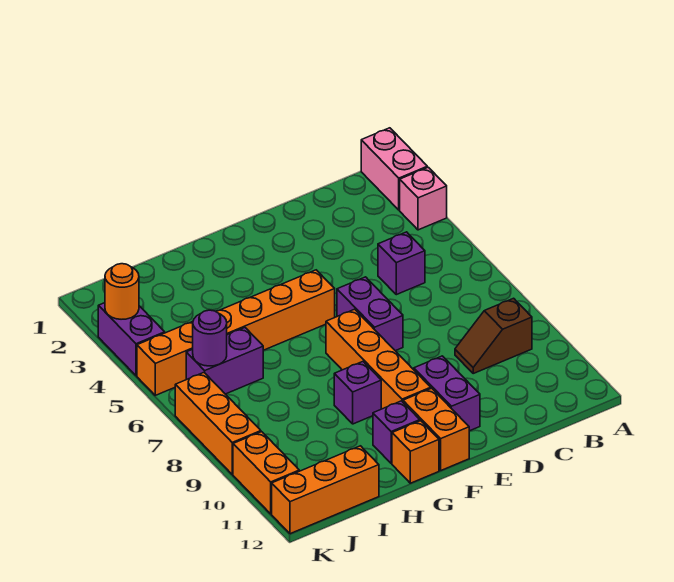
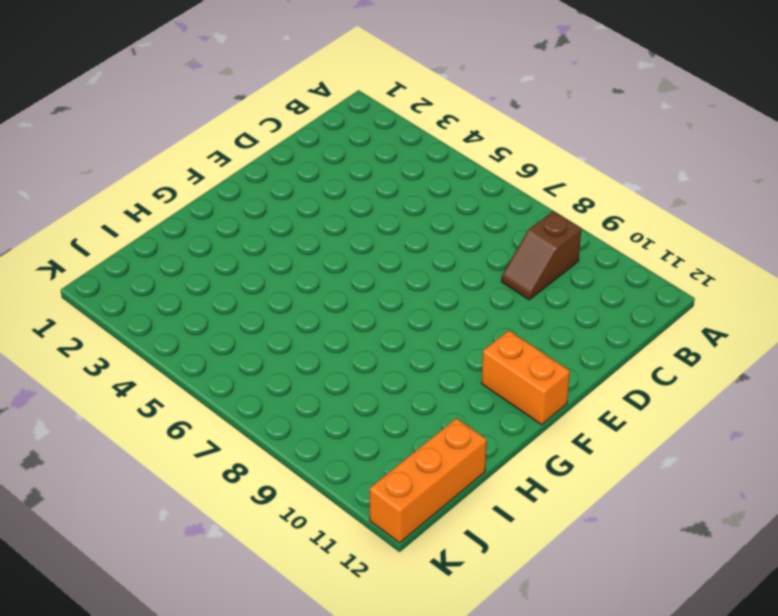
none -> pink brick A1:A2 level 1
none -> pink brick A3 level 1
none -> purple brick C5 level 1

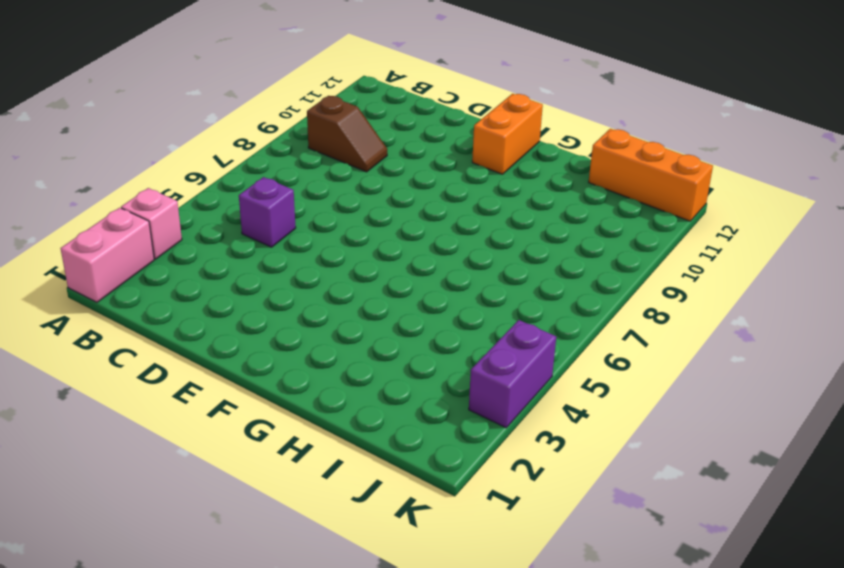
none -> purple brick E6:E7 level 1
none -> purple brick E10:E11 level 1
none -> orange brick F5:K5 level 1

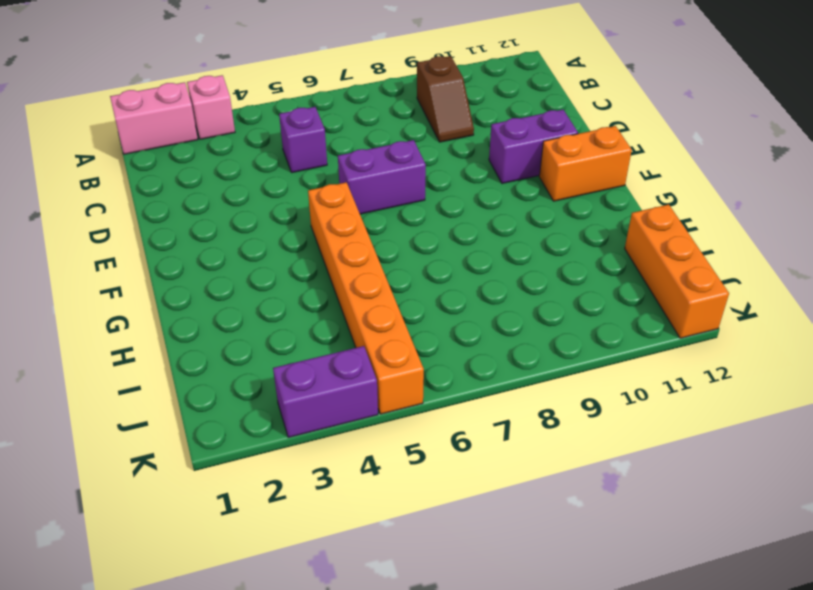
none -> orange brick F7:F10 level 1
none -> purple brick G9 level 1
none -> purple brick G11 level 1

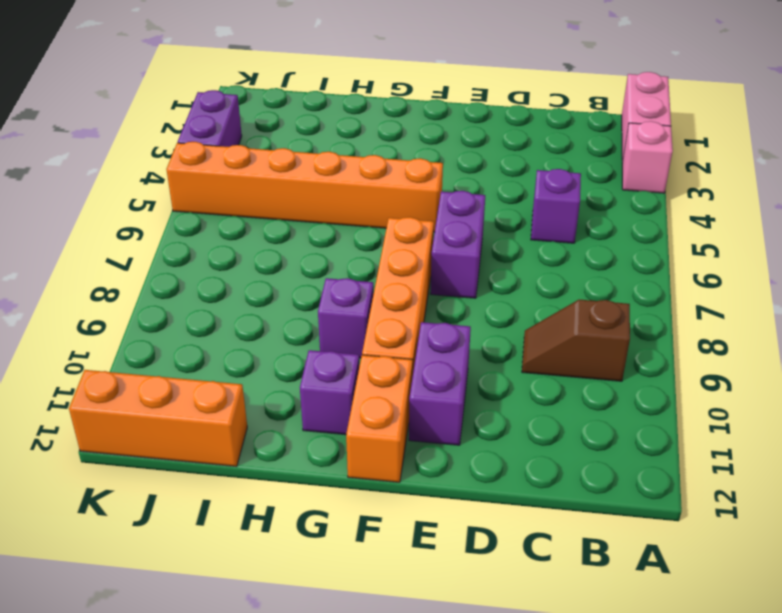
none -> orange brick G12 level 1
none -> purple brick I6:J6 level 1
none -> orange brick K7:K9 level 1

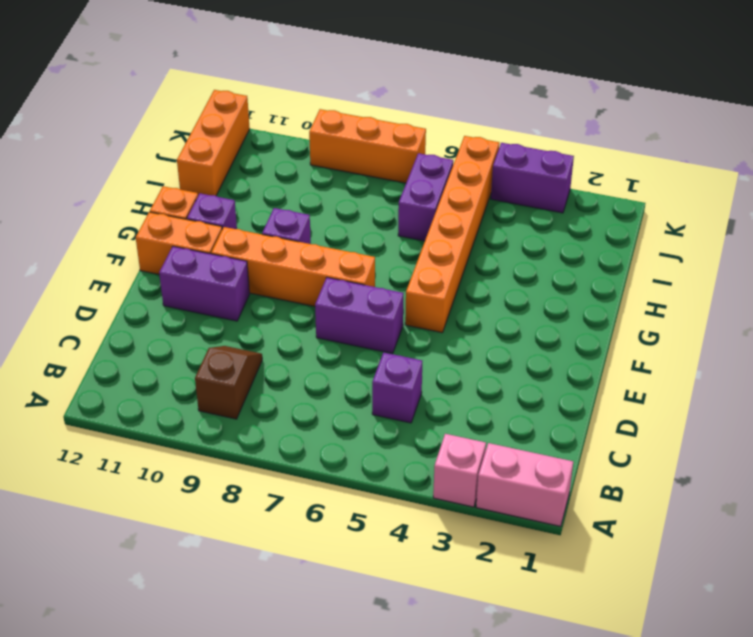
none -> orange brick K10:K11 level 1
none -> purple round brick J6 level 2
none -> orange round brick K3 level 2

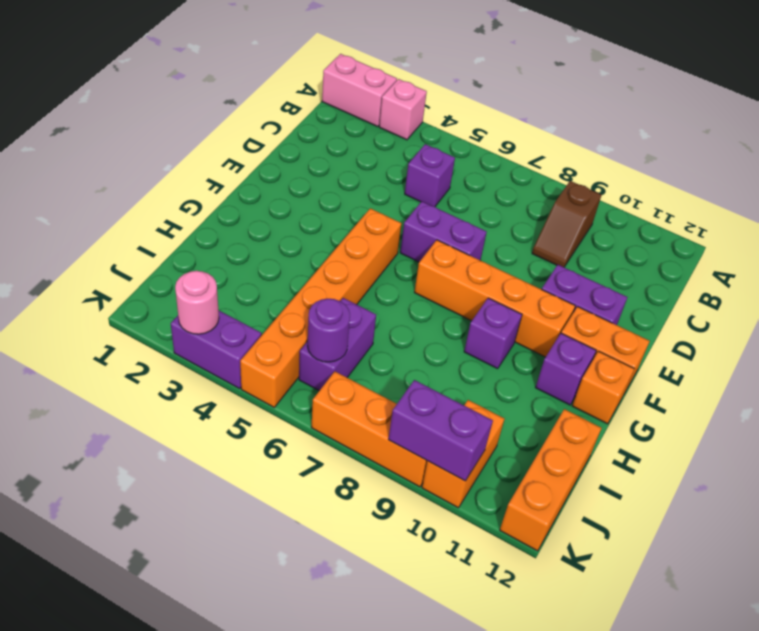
orange brick J10:K10 level 1 -> orange brick K10:K11 level 1
pink round brick K3 level 2 -> orange round brick K3 level 2
purple brick K9:K10 level 2 -> none

